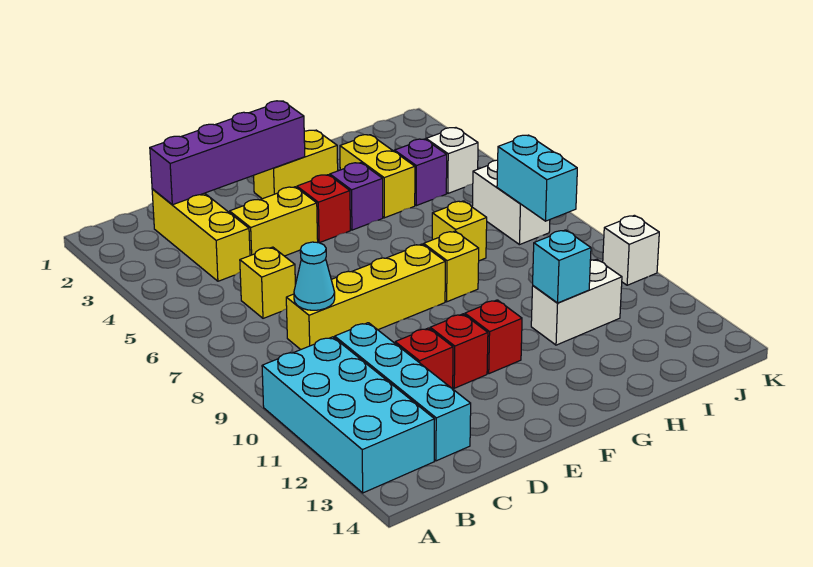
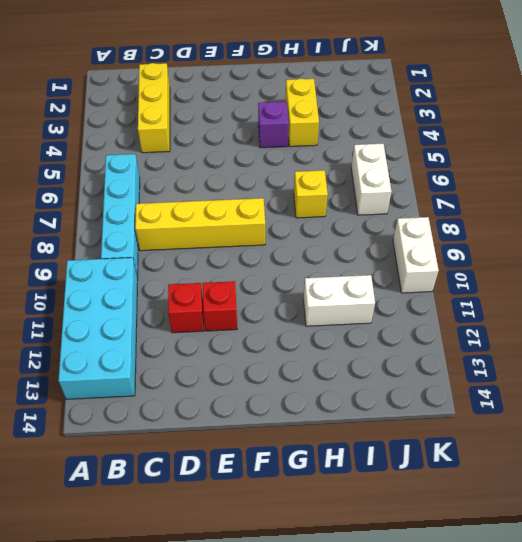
cyan brick B6:B9 level 1 -> cyan brick C10:C13 level 1
white brick K9:K10 level 1 -> white brick K10 level 1
none -> yellow brick C6 level 1
none -> yellow brick D4:E4 level 1
none -> yellow brick F2:G2 level 1

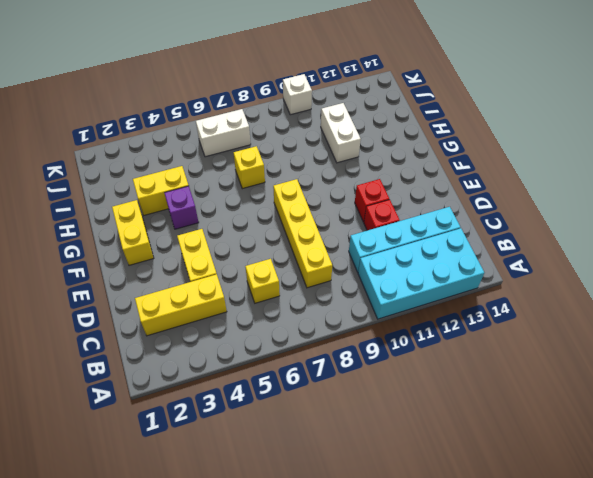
none -> red brick F4 level 1
none -> red brick F11 level 1
none -> yellow brick G8 level 1

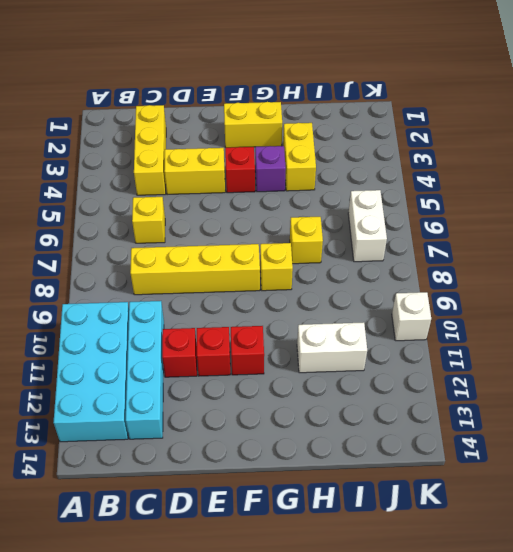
none -> purple brick I4 level 1
none -> white brick J4 level 1
none -> purple brick C2:F2 level 2

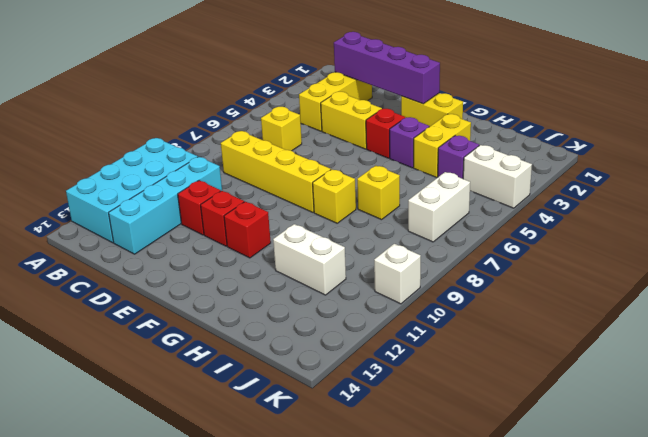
white brick J4:K4 level 1 -> white brick J4 level 1
none -> cyan cone C8 level 2
none -> cyan brick H11 level 2
none -> cyan brick J7:J8 level 2

